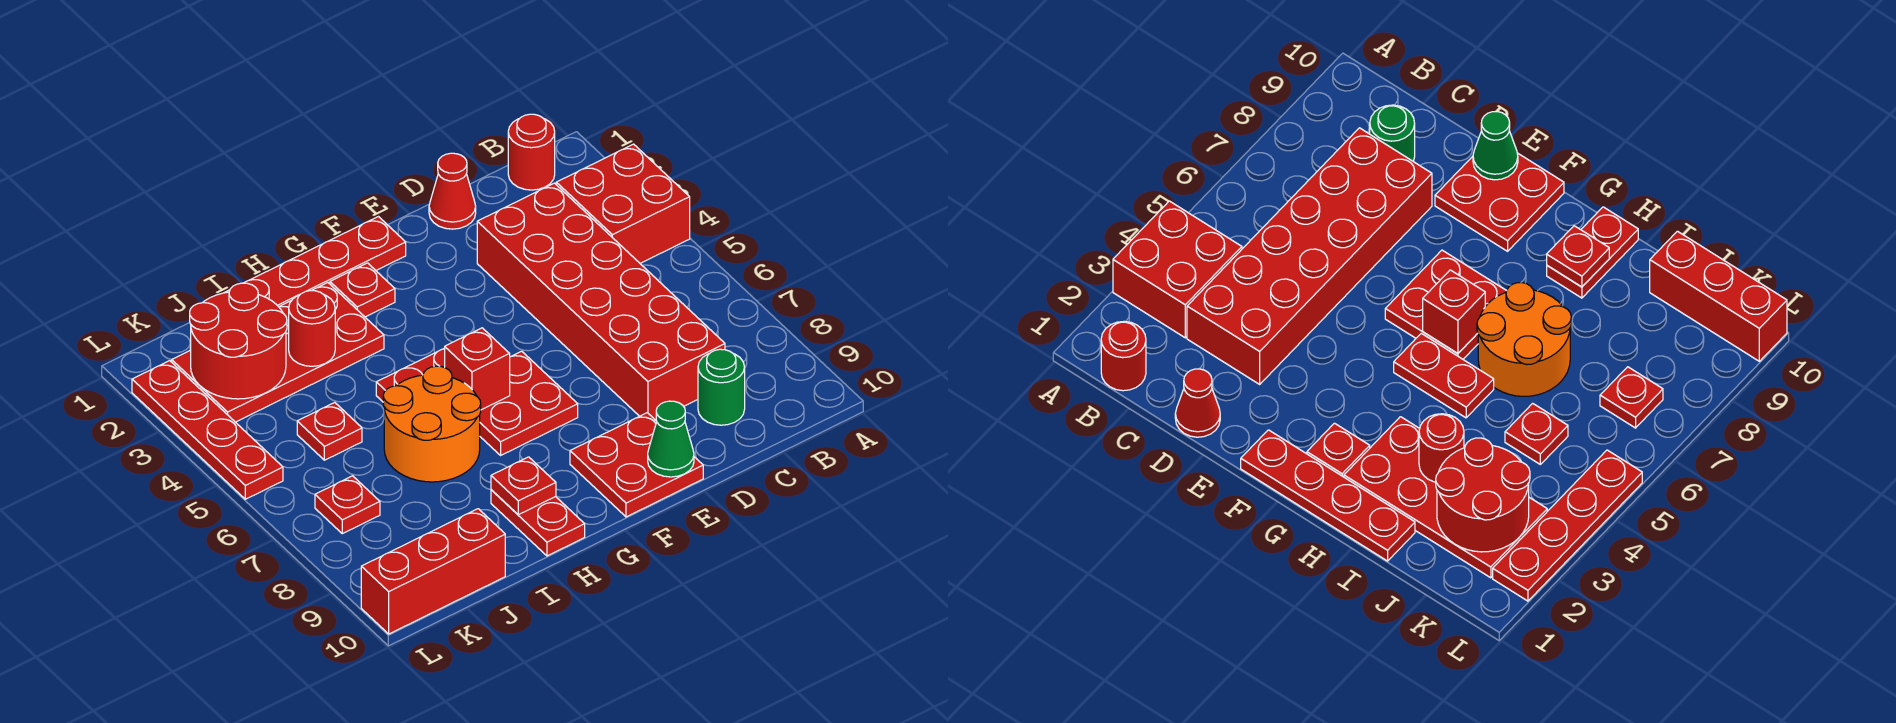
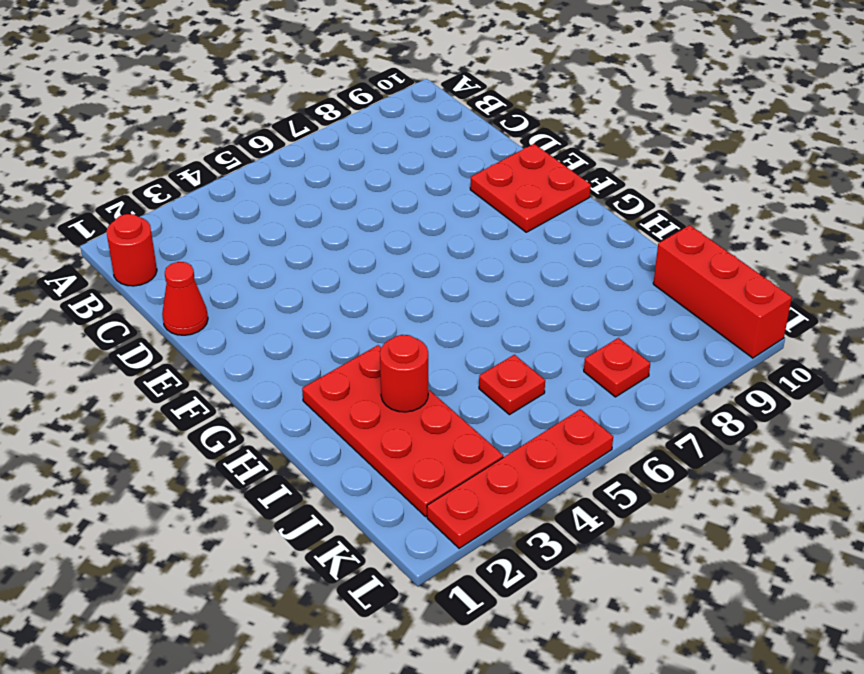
none -> red brick A3:B4 level 1
none -> red brick C3:D8 level 1
none -> green round brick C9 level 1

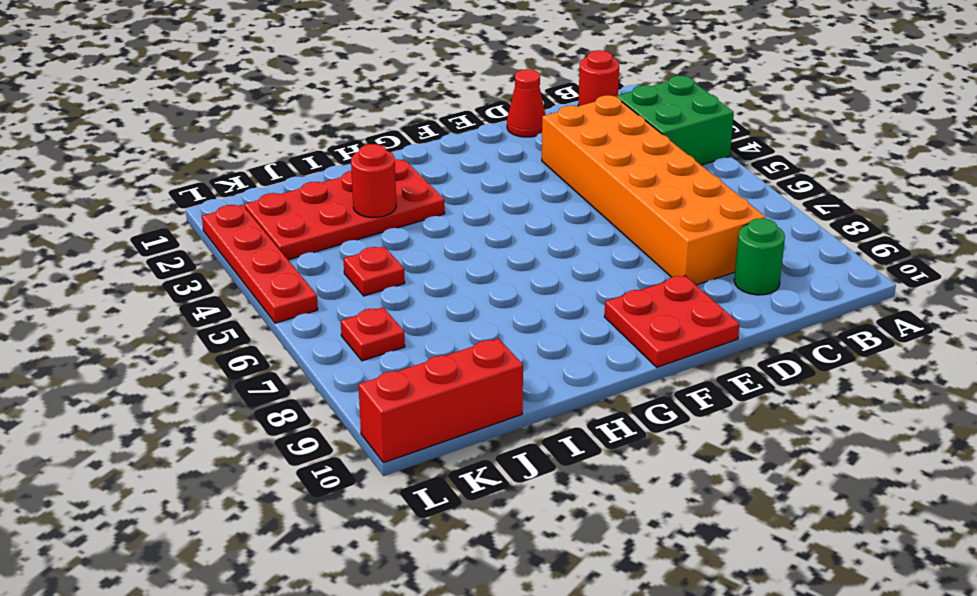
green brick A3:B4 level 1 -> red brick A3:B4 level 1
orange brick C3:D8 level 1 -> red brick C3:D8 level 1
none -> red plate F1:I1 level 1
none -> red plate F6:G7 level 1
none -> red plate G2 level 1

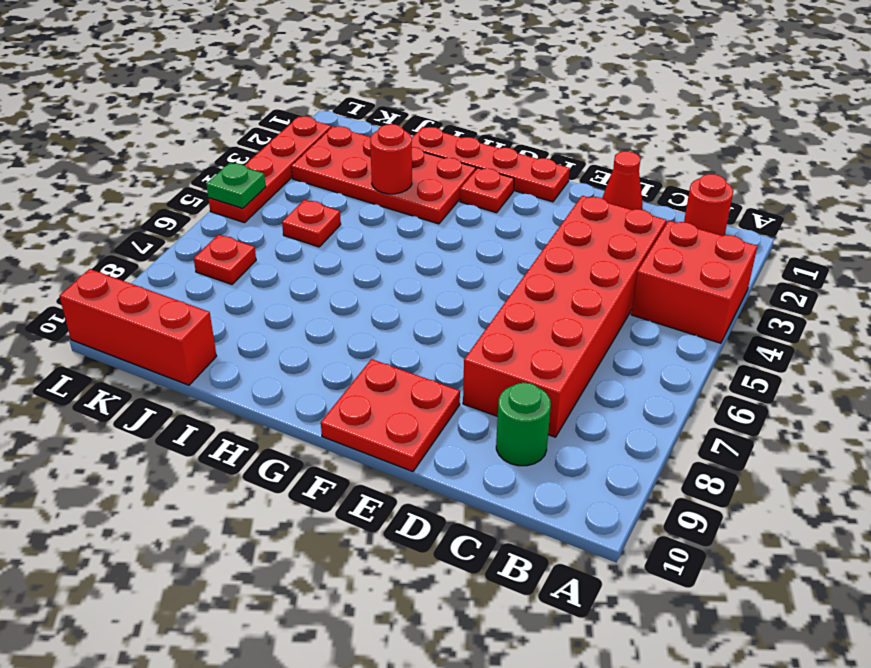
green plate L5 level 2 -> none
none -> red plate F6:G7 level 1
none -> red plate G5:H5 level 1
none -> orange round brick H6:I7 level 1

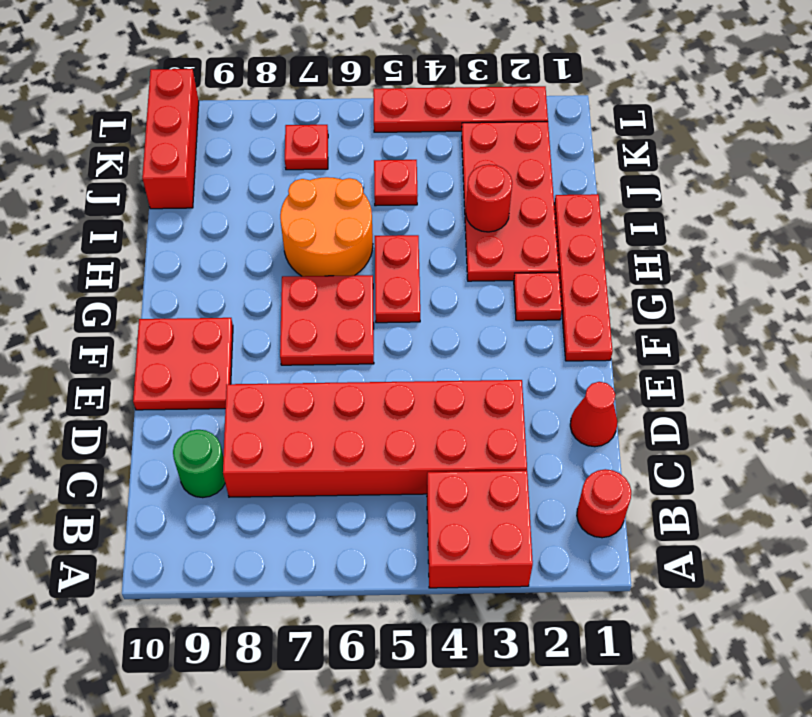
none -> red plate H9:H10 level 1
none -> green cone E10 level 2
none -> red brick G6 level 2

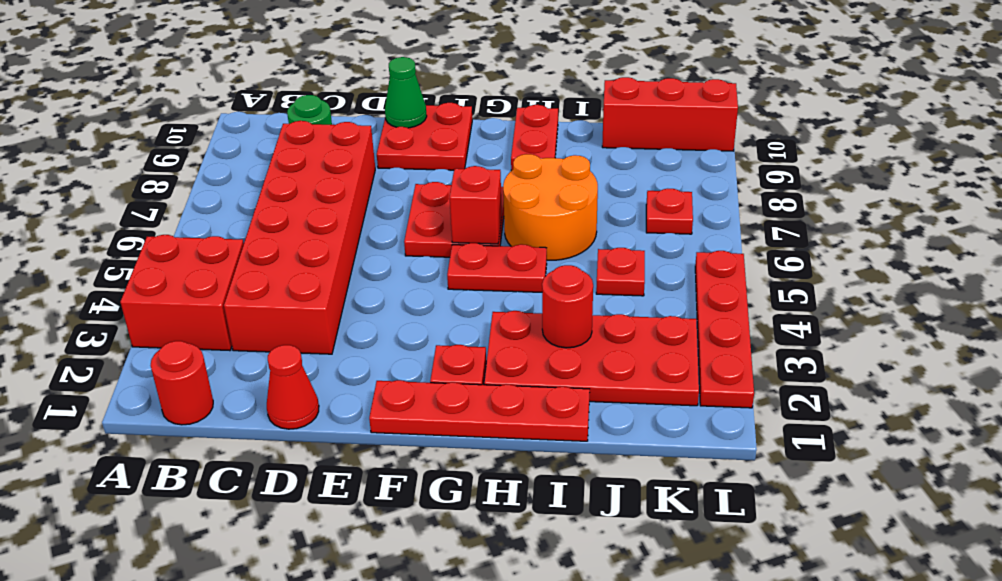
none -> red plate H9 level 2
none -> red round brick J2:K3 level 2

